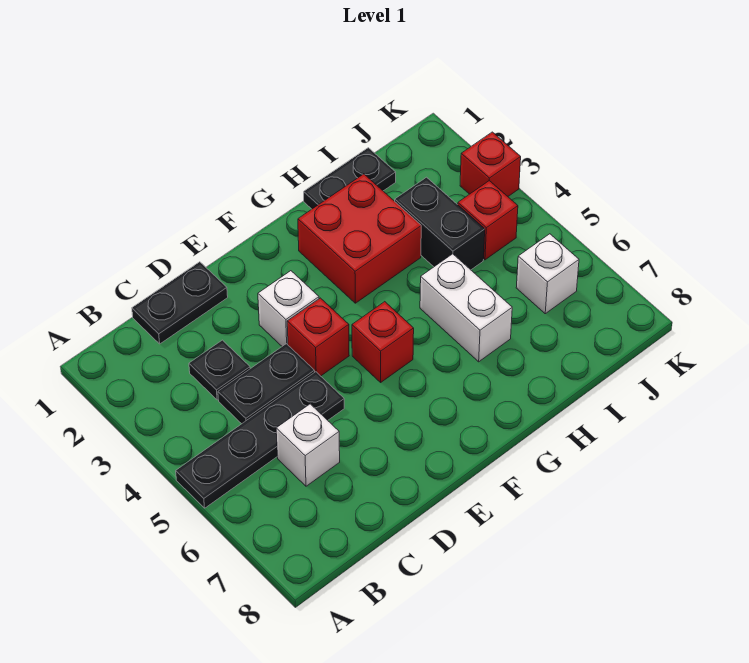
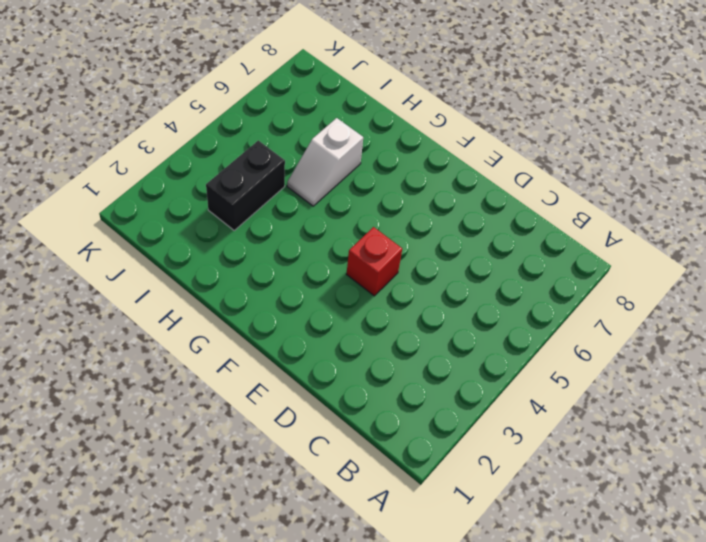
white slope H5:H6 level 1 top 6 -> white brick H5:H6 level 1
none -> black plate A5:D5 level 1
none -> black plate C1:D1 level 1
none -> black plate C3 level 1

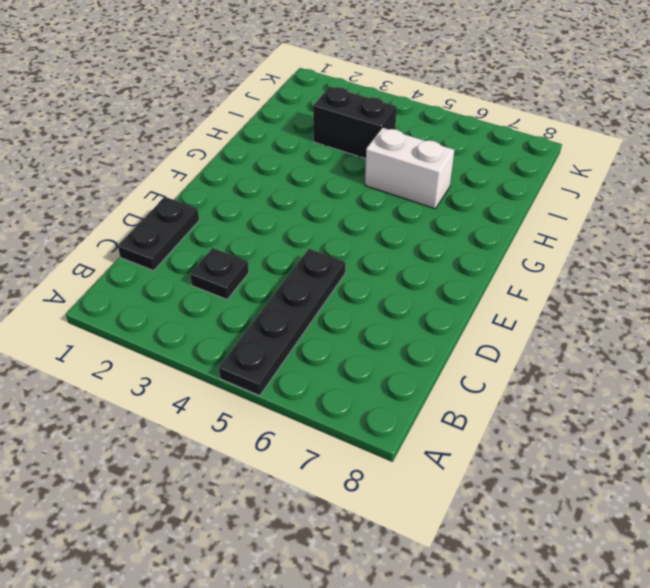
none -> black plate C4:D4 level 1
none -> white brick C6 level 1
none -> white brick E3 level 1

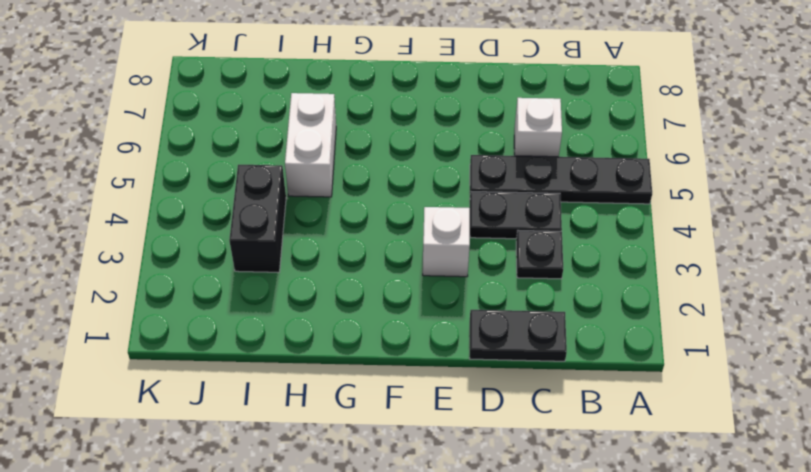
none -> red brick E4 level 1
none -> red brick F5 level 1
none -> red brick G2:H3 level 1

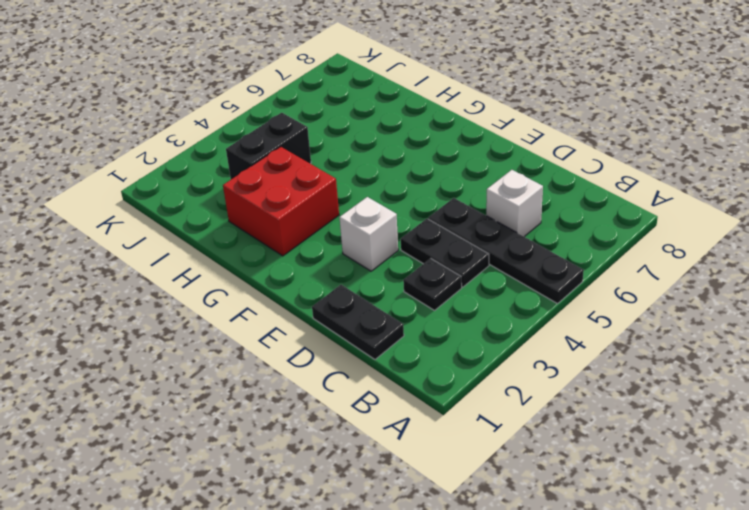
none -> red brick E4 level 1
none -> red brick F5 level 1
none -> black plate H1:I1 level 1

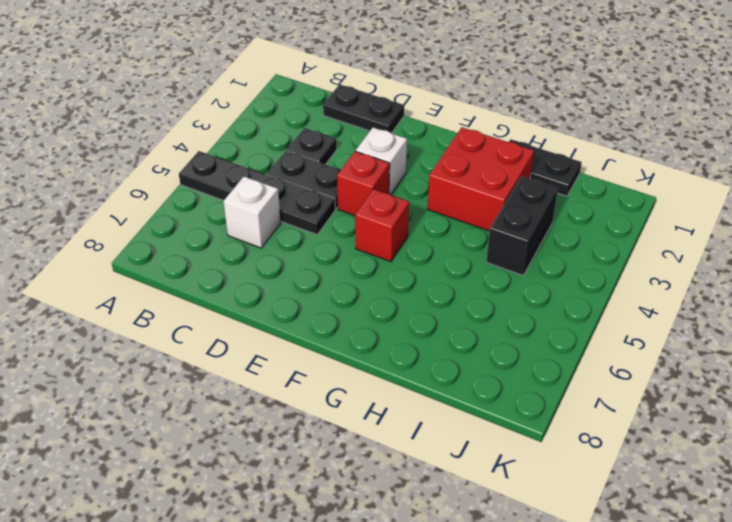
none -> white brick H5:H6 level 1
none -> red brick J4 level 1
none -> white brick J6 level 1

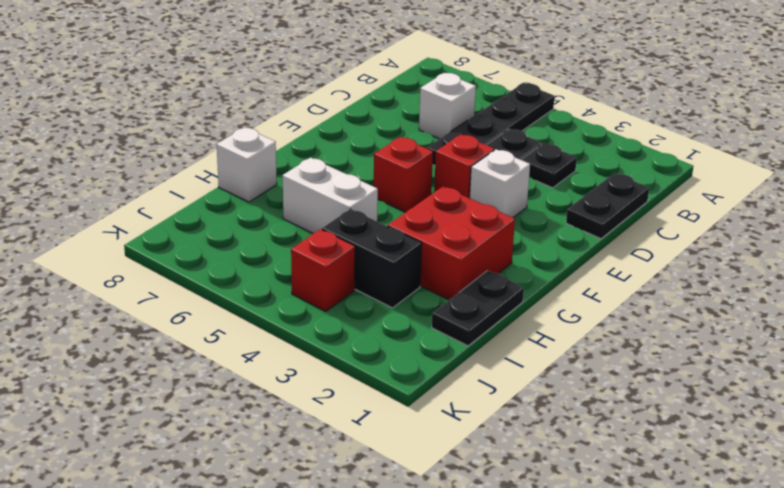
white brick H8 level 1 -> white brick J6 level 1
none -> red brick K3 level 1

